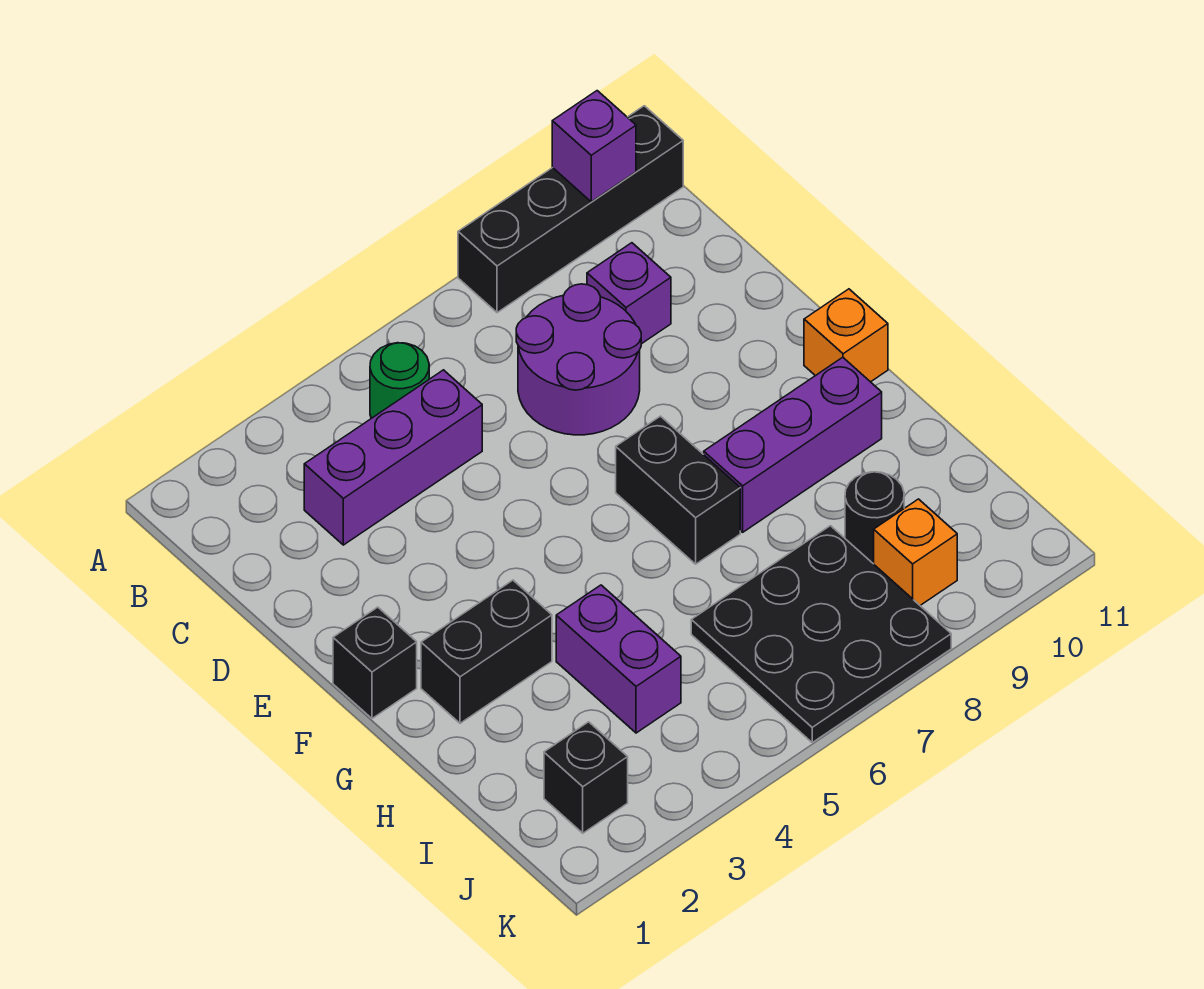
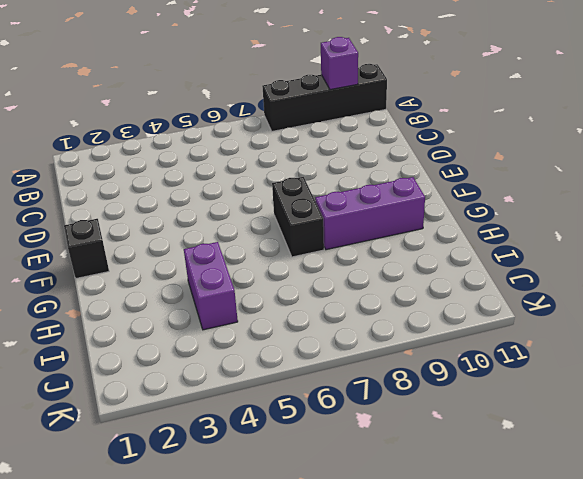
none -> green round brick B5 level 1
none -> purple brick C3:C5 level 1
none -> purple round brick C7:D8 level 1

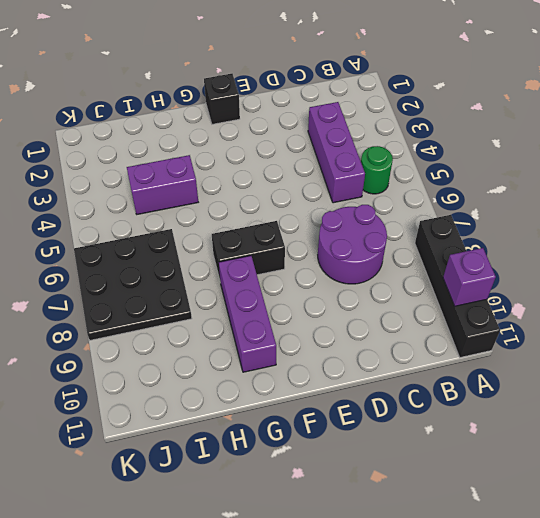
none -> purple brick C9 level 1
none -> orange brick F11 level 1
none -> black brick G2:G3 level 1

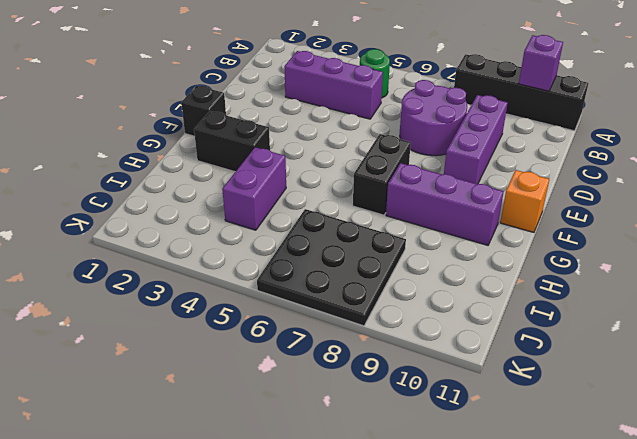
purple brick C9:E9 level 1 -> purple brick C9 level 1
none -> black round brick I9 level 1
none -> black brick J2 level 1
none -> orange brick J9 level 1

